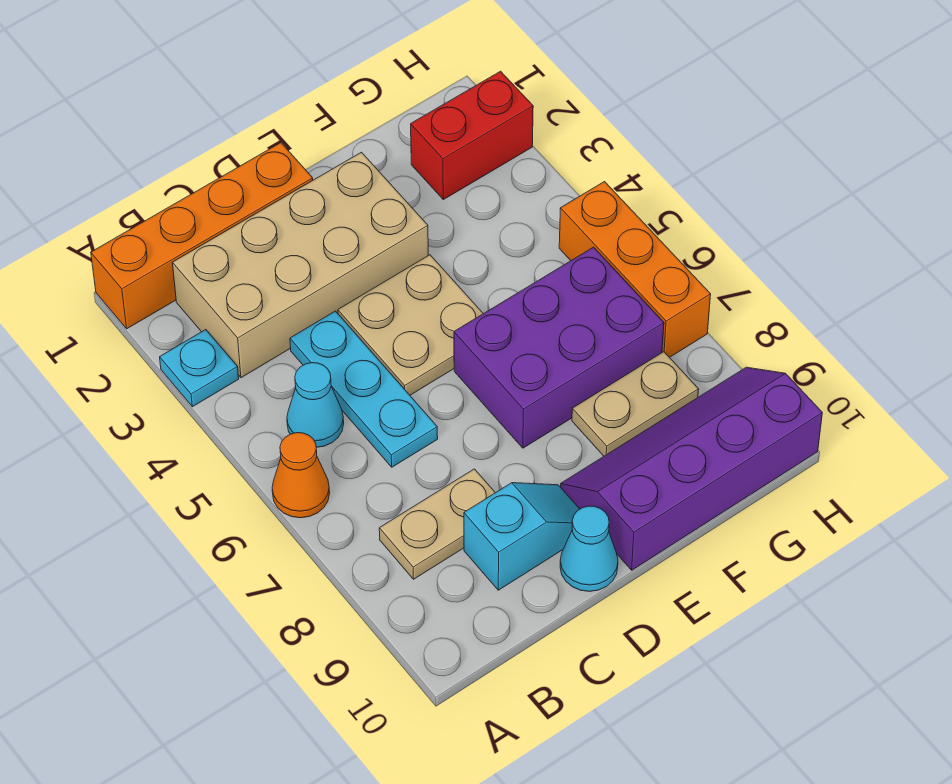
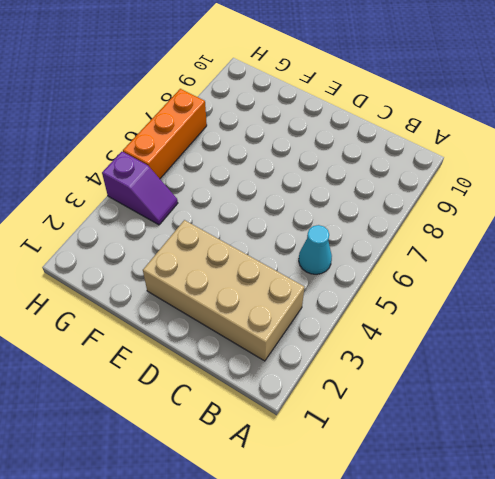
purple slope G4:H4 level 1 top H -> none
none -> orange brick A1:D1 level 1
none -> cyan plate A3 level 1
none -> orange cone A6 level 1

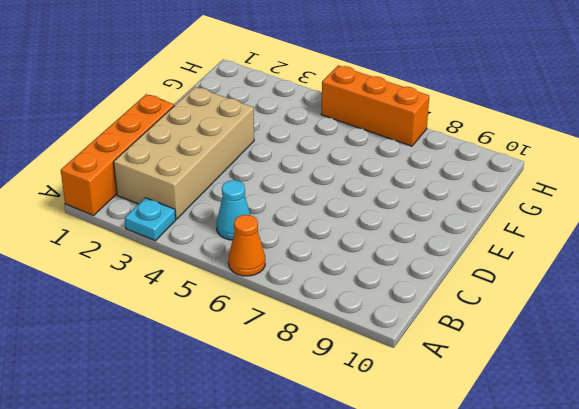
none -> tan plate B8:C8 level 1
none -> cyan plate C4:C6 level 1
none -> cyan slope C9:D9 level 1 top C

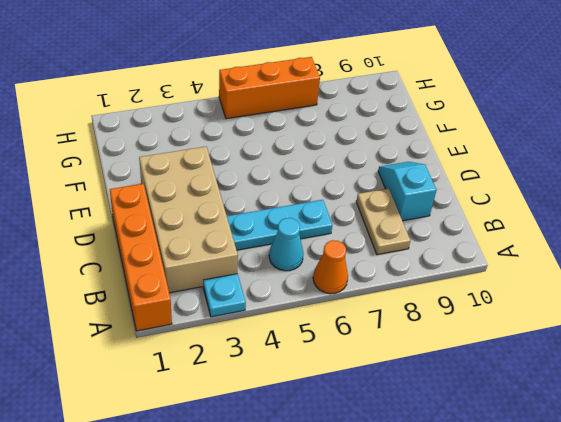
none -> tan plate D4:E5 level 1
none -> cyan cone D10 level 1
none -> purple brick E6:G7 level 1

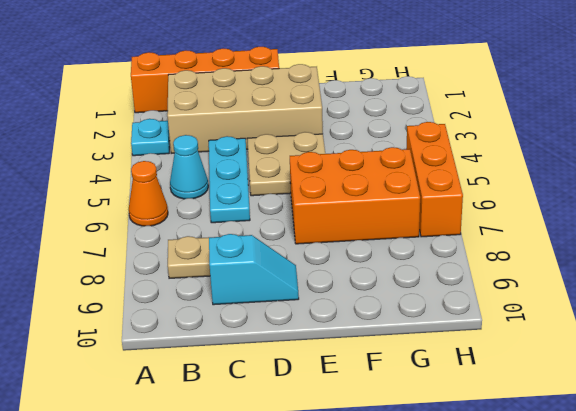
orange brick E6:G7 level 1 -> purple brick E6:G7 level 1
none -> cyan cone D10 level 1
none -> purple slope E9:H10 level 1 top 10
none -> tan plate F8:G8 level 1

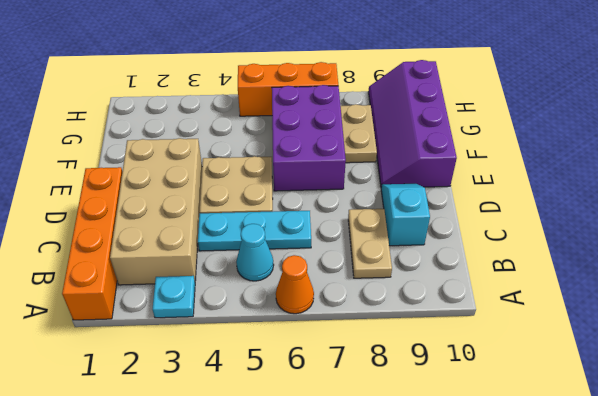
none -> cyan cone D10 level 1
none -> red brick G2:H2 level 1

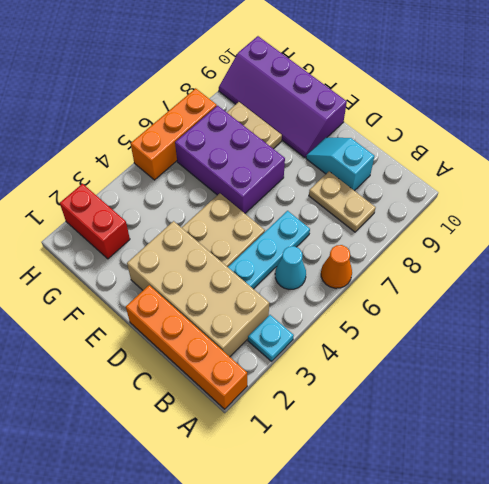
none -> cyan cone D10 level 1

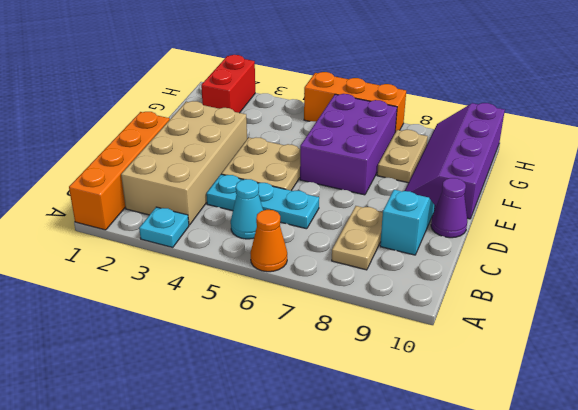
purple cone D10 level 1 -> cyan cone D10 level 1

